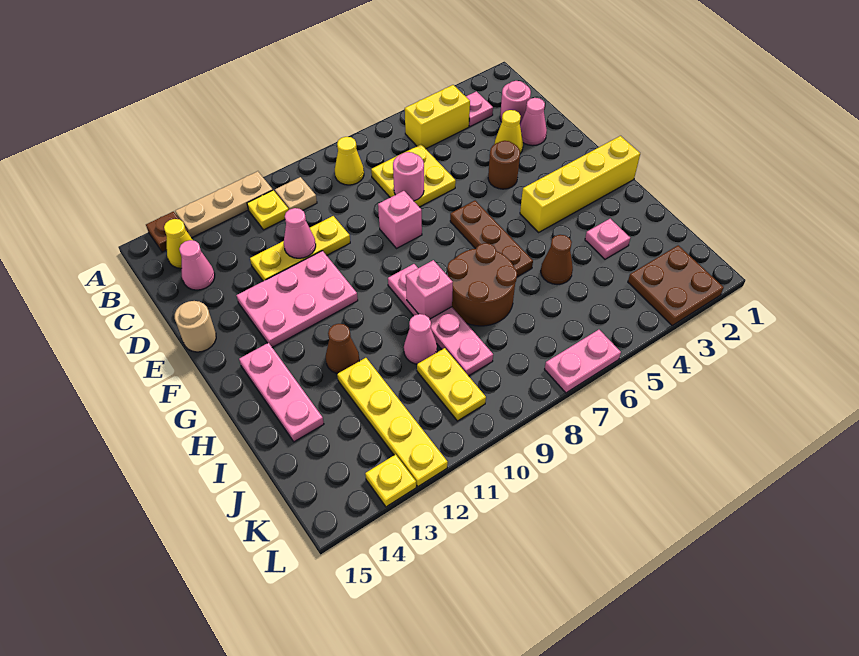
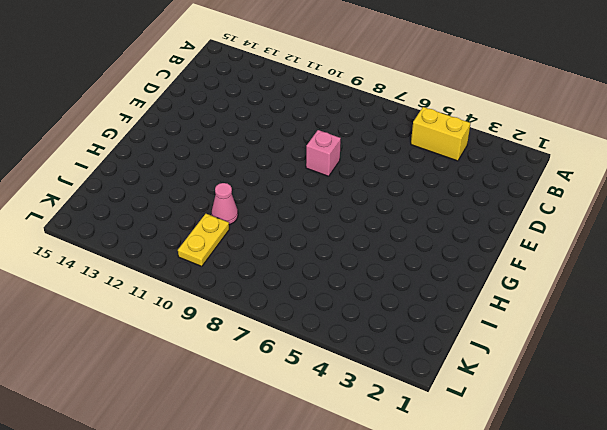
none -> tan plate A11:A13 level 1
none -> brown plate A14 level 1
none -> pink plate B3 level 1
none -> yellow cone B8 level 1

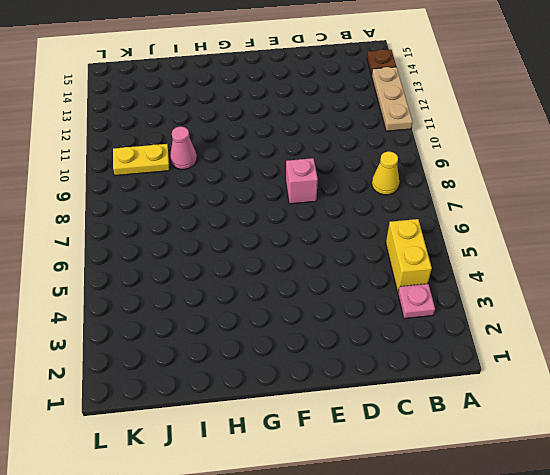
none -> tan plate B10 level 1
none -> yellow plate B11 level 1
none -> yellow cone B14 level 1
none -> pink round brick C2 level 1

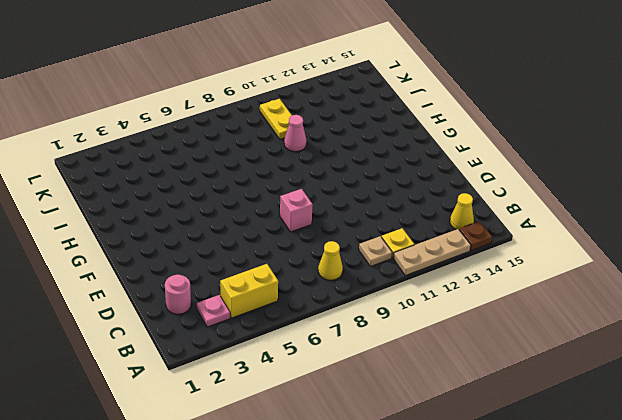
none -> yellow plate C6:D7 level 1
none -> pink cone C14 level 1
none -> pink cone D2 level 1
none -> yellow cone D3 level 1

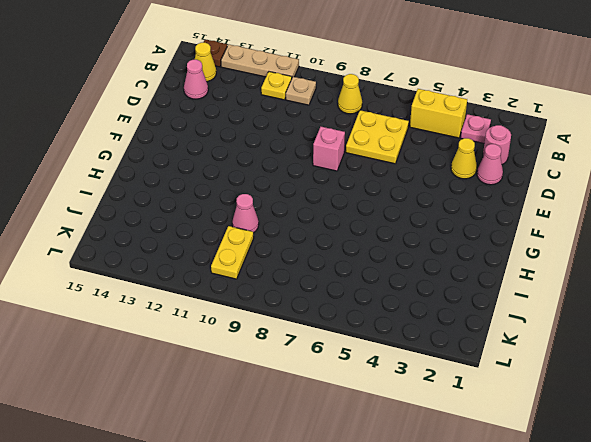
none -> yellow plate D10:D12 level 1
none -> brown round brick E4 level 1
none -> pink plate E11:F13 level 1
none -> tan round brick E15 level 1

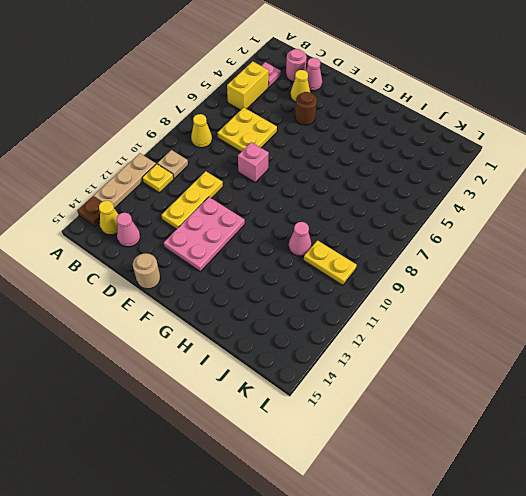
none -> brown plate F6:H6 level 1
none -> yellow brick G1:G4 level 1
none -> pink plate G9:J9 level 1
none -> pink plate G14:I14 level 1

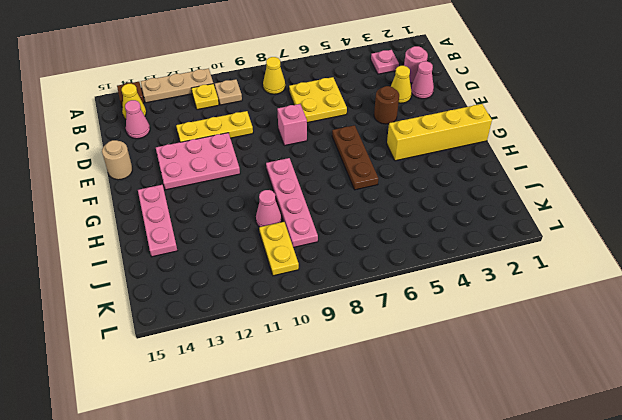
none -> yellow brick B4:B5 level 1
none -> brown round brick H7:I8 level 1
none -> brown cone H12 level 1
none -> pink plate I3 level 1

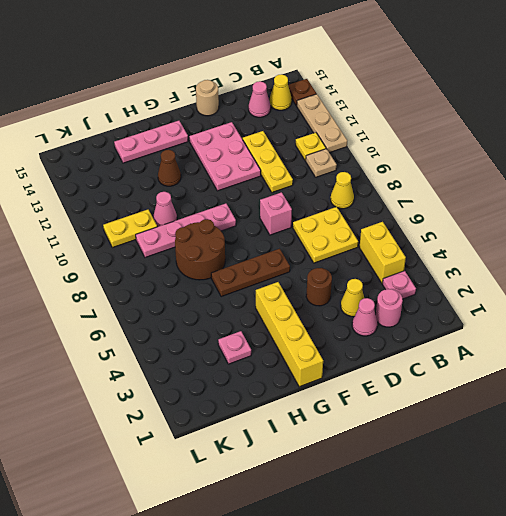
none -> brown cone I5 level 1
none -> yellow plate I12:L12 level 1
none -> brown plate K2:L3 level 1
none -> pink plate L6:L7 level 1

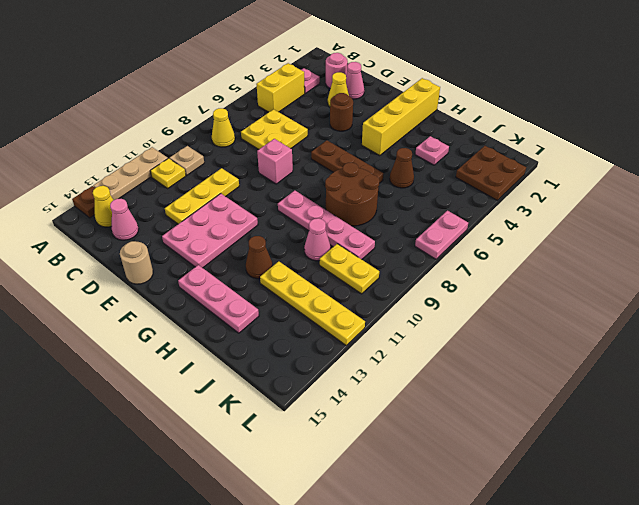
none -> yellow plate L13 level 1
none -> pink round brick D7 level 2
none -> pink cone D11 level 2
none -> pink brick H9 level 2

